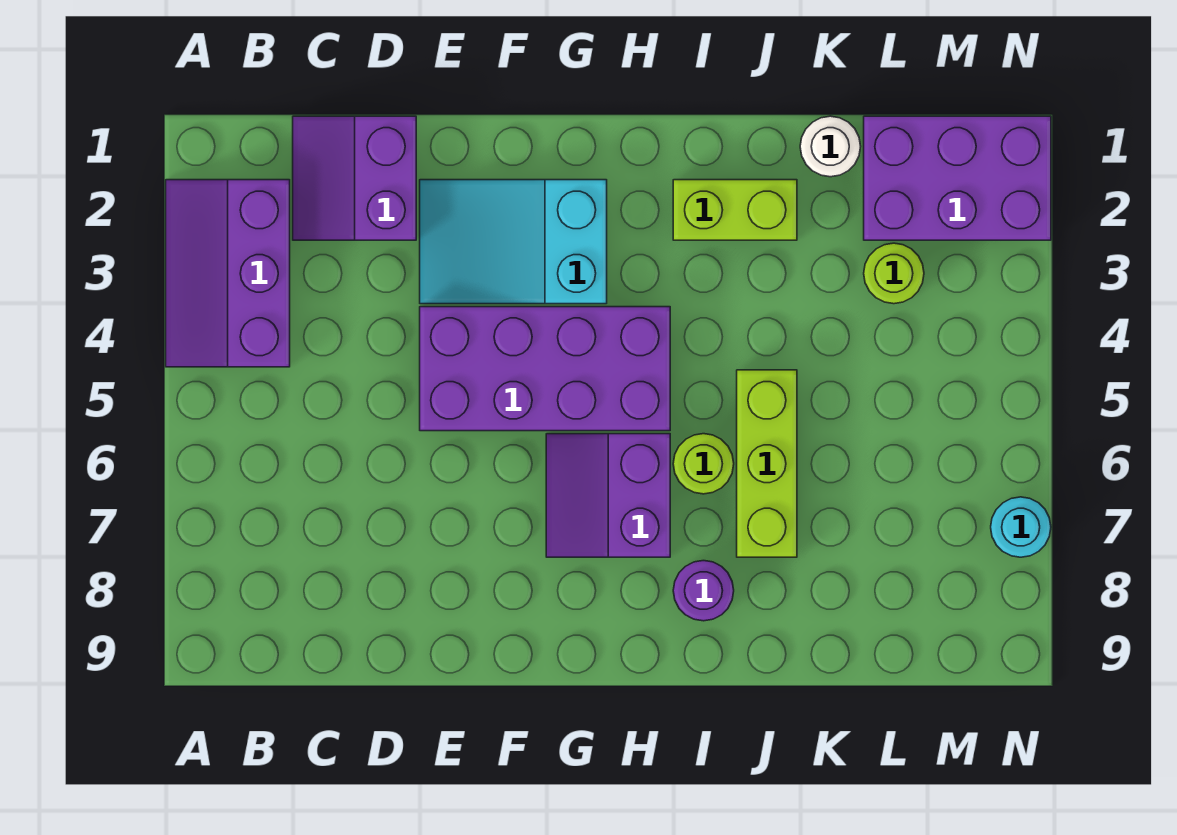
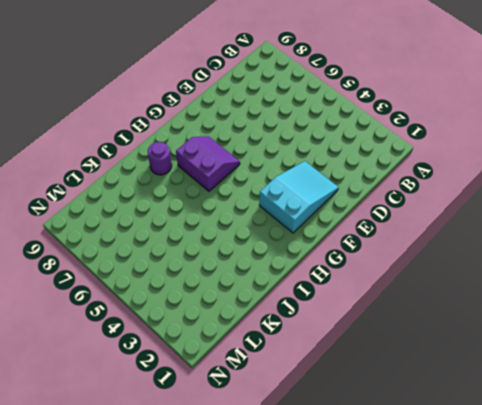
none -> purple slope A2:B4 level 1 top B
none -> purple slope C1:D2 level 1 top D
none -> purple brick E4:H5 level 1

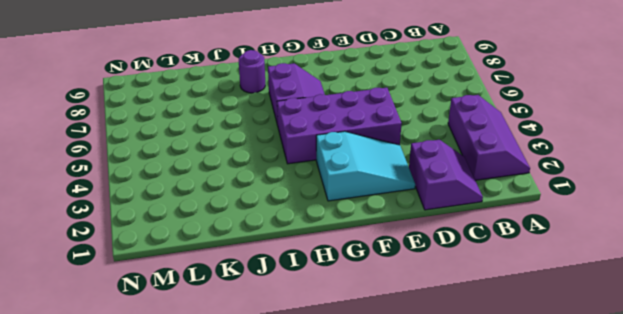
none -> lime brick I2:J2 level 1
none -> lime round brick I6 level 1
none -> lime brick J5:J7 level 1

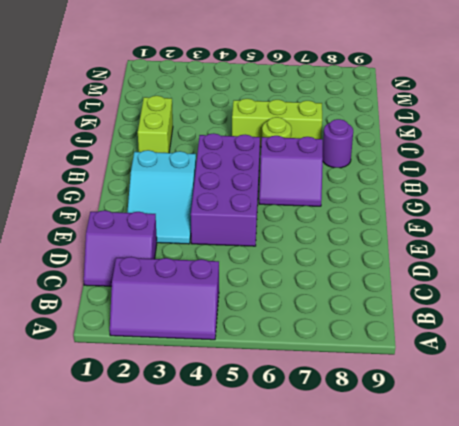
none -> white round brick K1 level 1
none -> purple brick L1:N2 level 1
none -> lime round brick L3 level 1

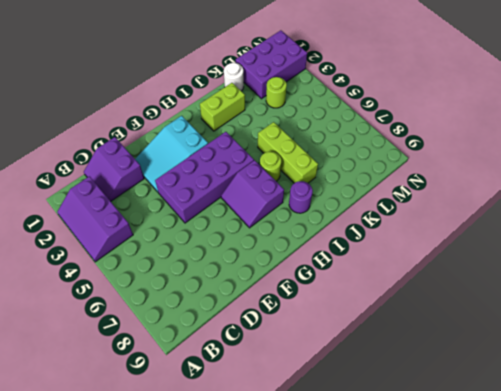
none -> cyan round brick N7 level 1

